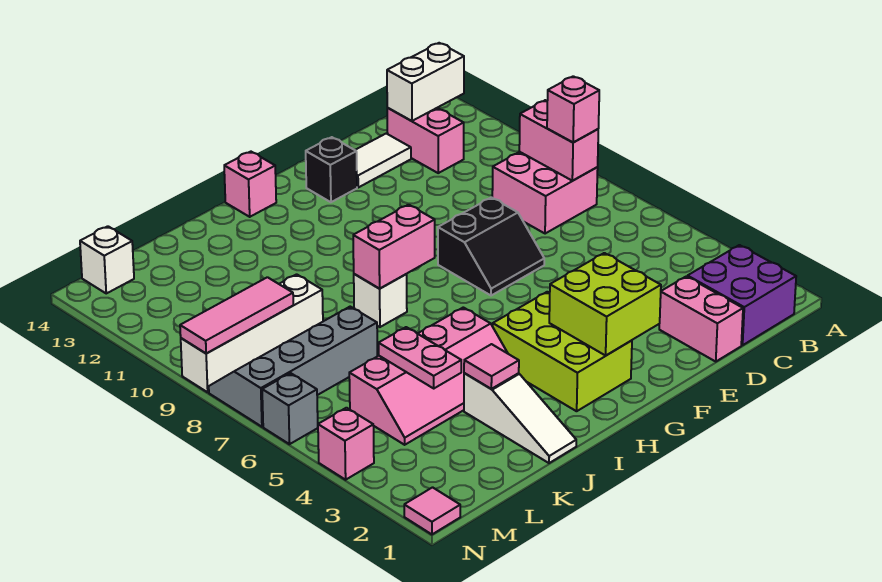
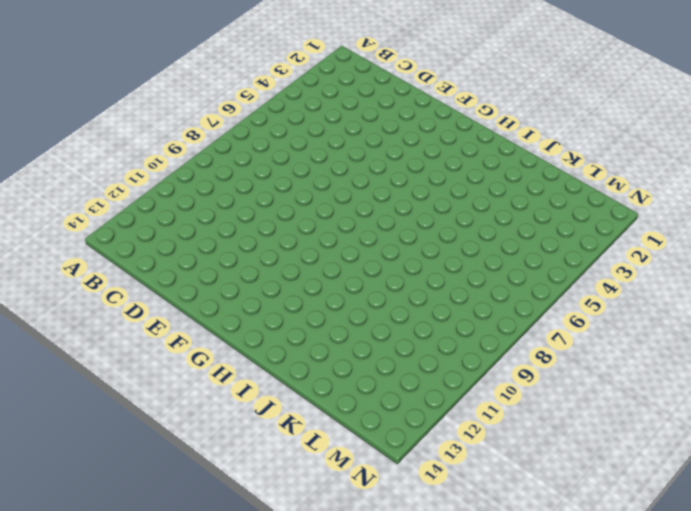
none -> purple brick B1:C2 level 1
none -> pink brick B8:C9 level 1
none -> pink brick C12:C13 level 1

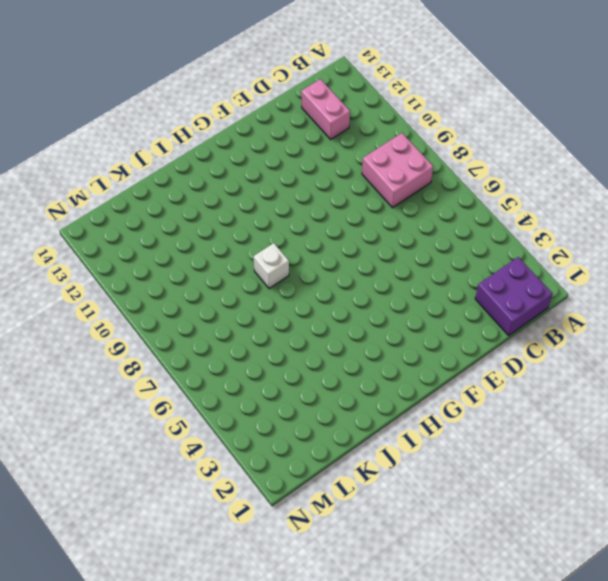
none -> pink brick D1:D2 level 1
none -> white tile D13:E13 level 1
none -> black slope E7:F8 level 1 top 8

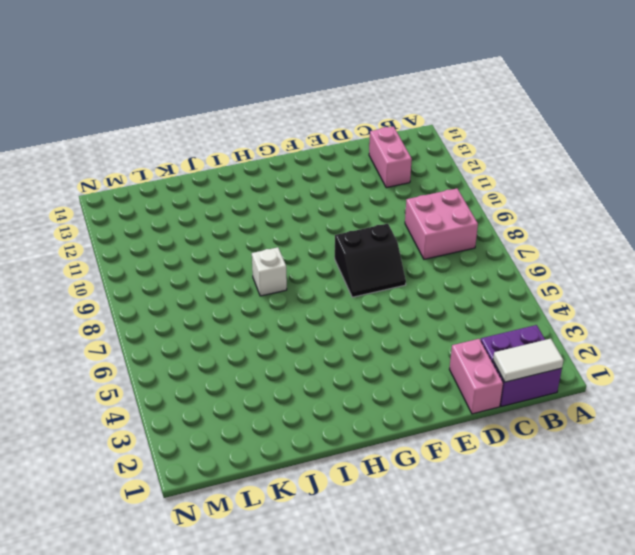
white tile B1:C1 level 2 -> white tile D13:E13 level 1
none -> black brick F13 level 1
none -> lime brick G2:H4 level 1
none -> pink brick H14 level 1

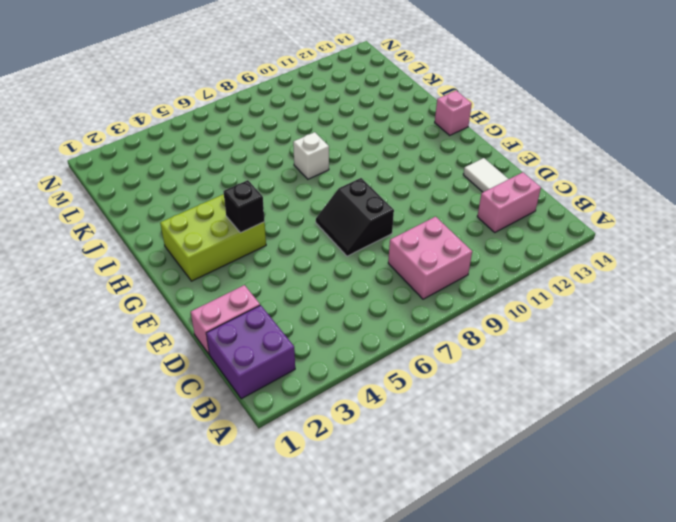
black brick G4 level 2 -> black brick F13 level 1
none -> pink slope I4:L5 level 1 top 5
none -> white slope J1:J3 level 1 top 3
none -> grey slope K7:N8 level 1 top 7

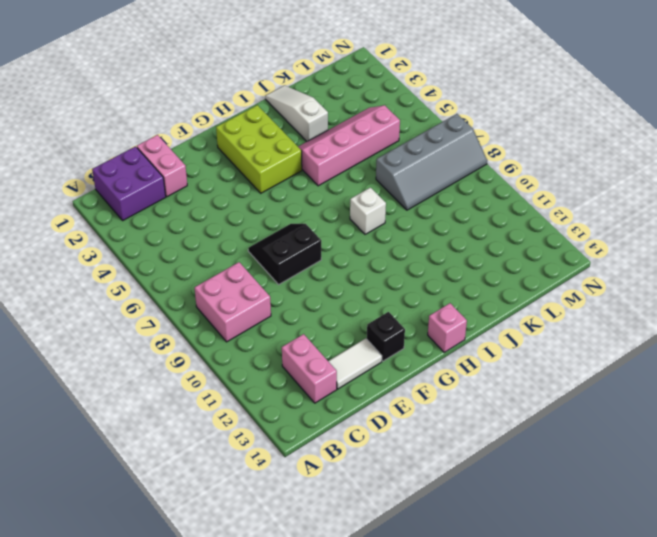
none -> white brick K9:N9 level 1
none -> white brick M14 level 1
none -> pink tile N1 level 1

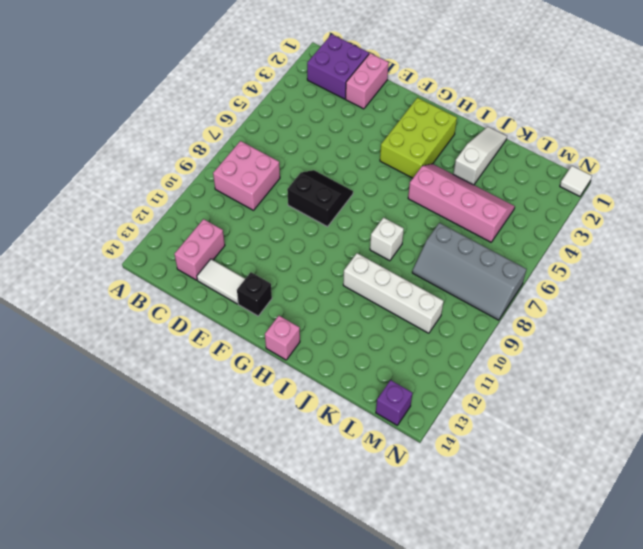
white brick I10:L10 level 1 -> white brick K9:N9 level 1
purple brick M14 level 1 -> white brick M14 level 1
white tile N1 level 1 -> pink tile N1 level 1
none -> pink brick N4 level 1
none -> grey brick N6 level 1
none -> pink brick B8:B9 level 2

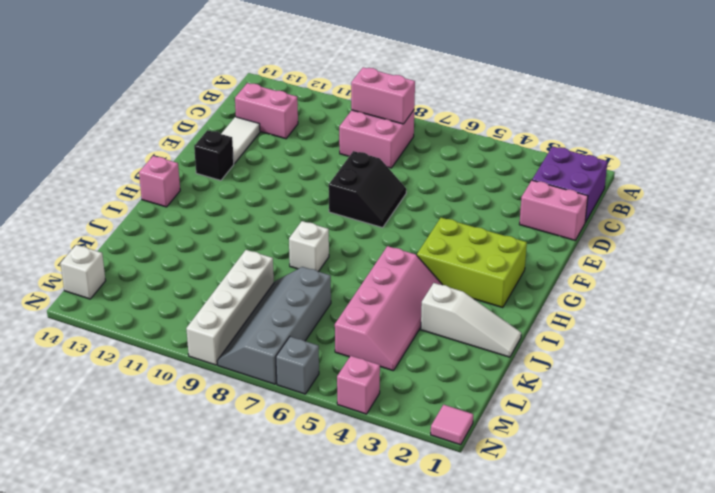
none -> white brick B13:C13 level 2
none -> lime brick F2:G3 level 2
none -> pink brick H8:I8 level 2

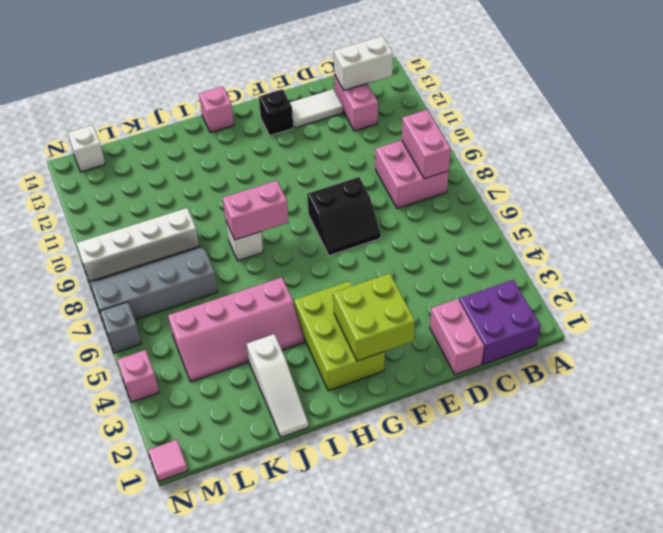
none -> pink tile J3 level 2
none -> pink plate K4:K5 level 2
none -> pink tile L9:N9 level 2

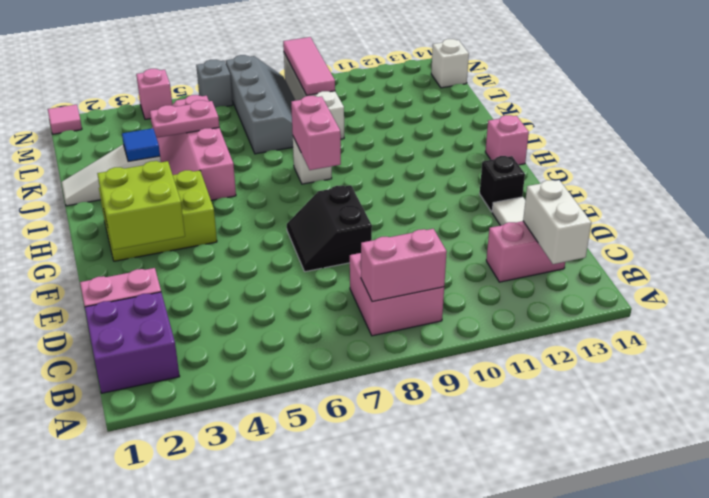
blue tile J3 level 2 -> pink tile J3 level 2
none -> pink brick B8 level 3

